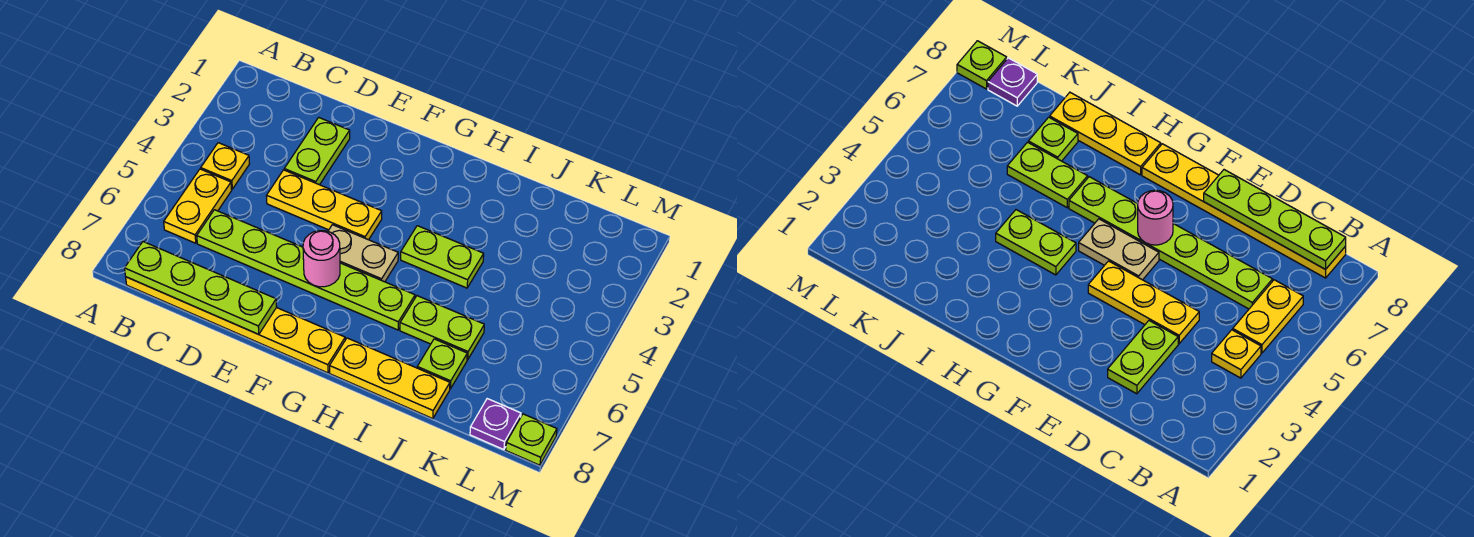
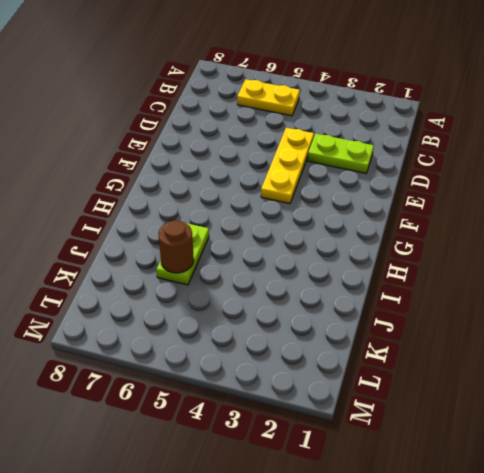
brown round brick J6 level 2 -> none
none -> yellow plate B4 level 1
none -> yellow plate B8:G8 level 1
none -> lime plate C6:H6 level 1

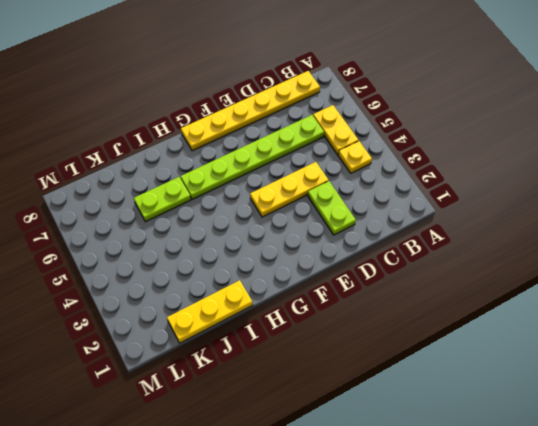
yellow plate I1:K1 level 1 -> yellow plate H8:J8 level 1
none -> tan plate F5:G5 level 1
none -> lime plate H4:I4 level 1
none -> lime plate J7 level 1

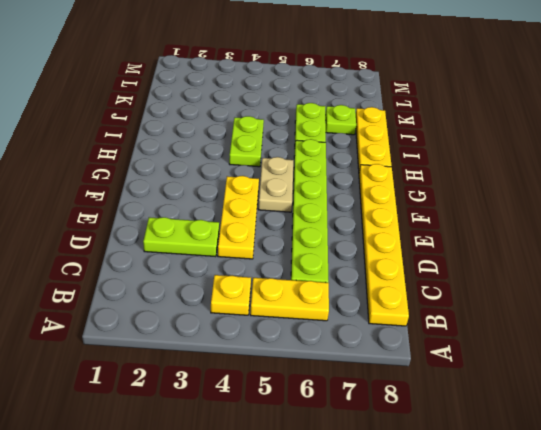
none -> purple plate L8 level 1
none -> lime plate M8 level 1
none -> lime plate B8:E8 level 2

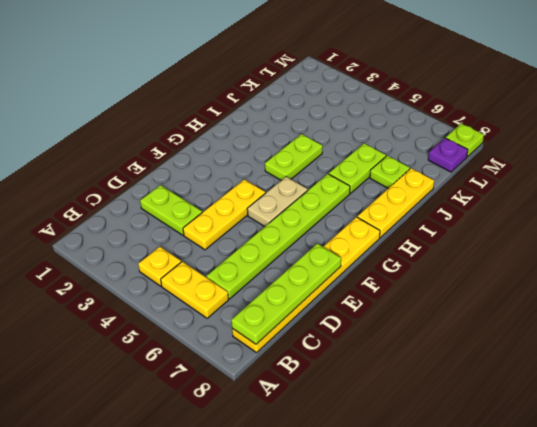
none -> pink round brick F6 level 2

